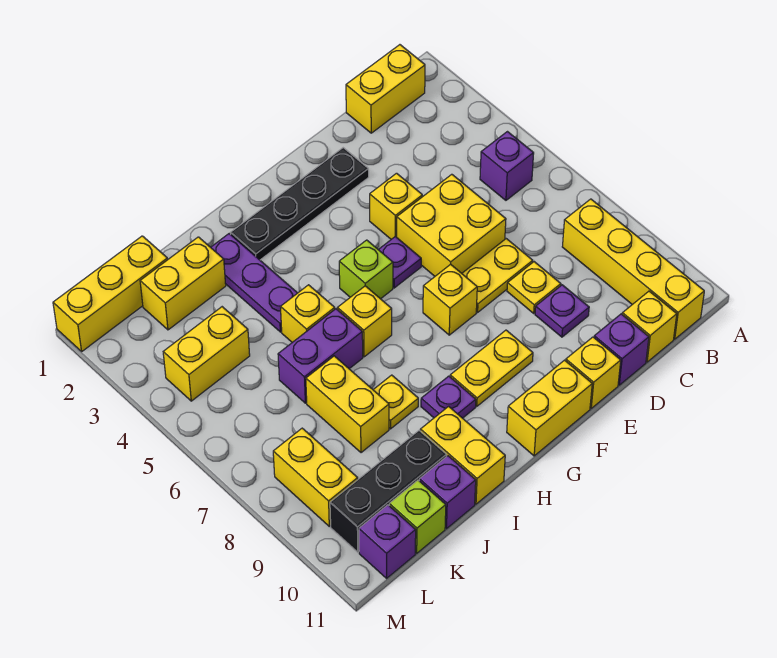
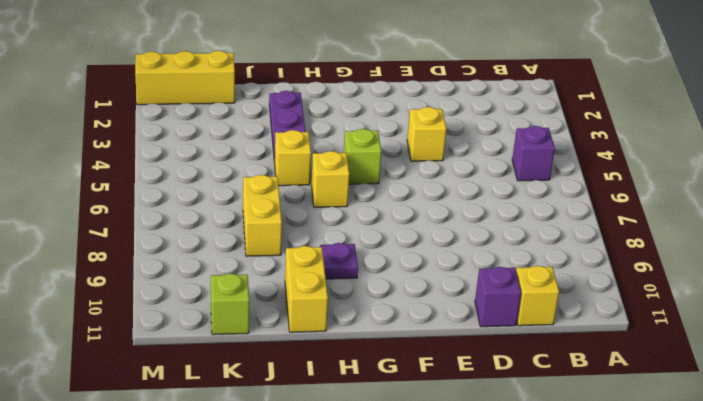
none -> yellow brick B1:C1 level 1
none -> yellow brick B8:B11 level 1
none -> yellow brick D5:E6 level 1
none -> yellow plate D7:E7 level 1

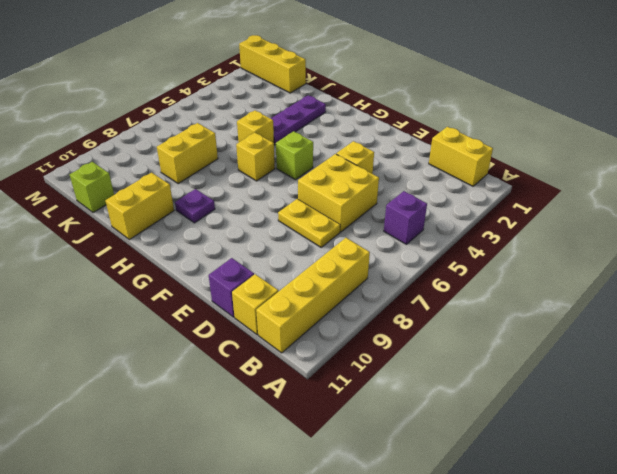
none -> yellow plate D8 level 1
none -> purple plate D9 level 1
none -> black plate E2:H2 level 1
none -> yellow brick E11 level 1

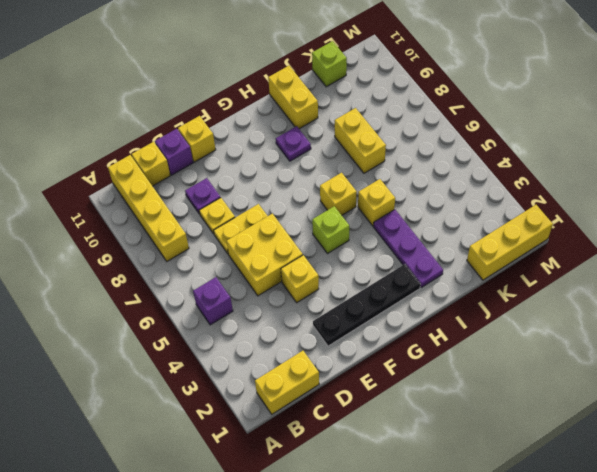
none -> purple plate F5 level 1
none -> yellow brick F7 level 1
none -> yellow plate F9:G9 level 1
none -> yellow brick F11:G11 level 1

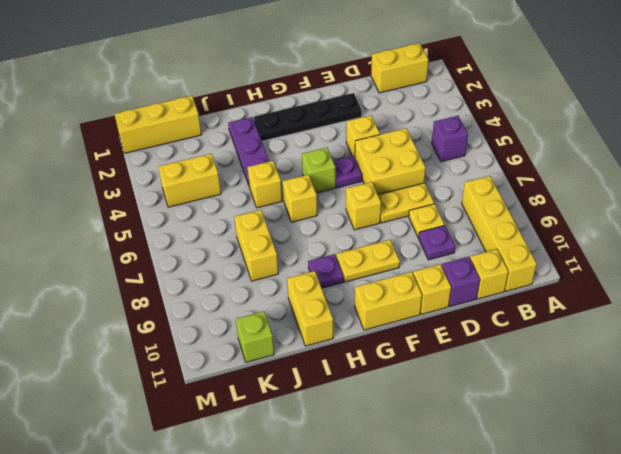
none -> purple brick I6:J6 level 1
none -> yellow plate I8 level 1
none -> yellow brick J2:K2 level 1
none -> black brick J10:L10 level 1

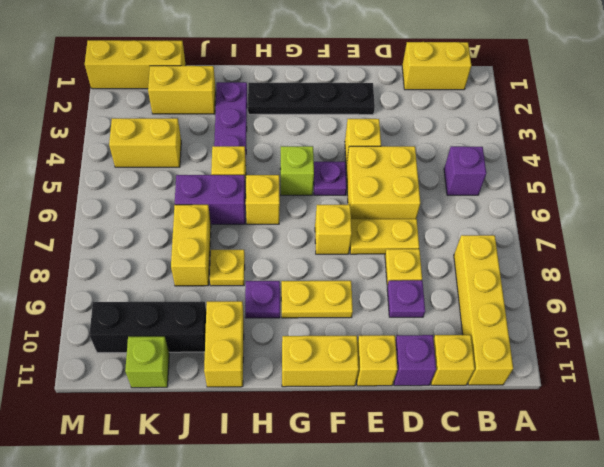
none -> purple brick J11 level 1
none -> yellow brick L8:L9 level 1
none -> purple brick L11 level 1

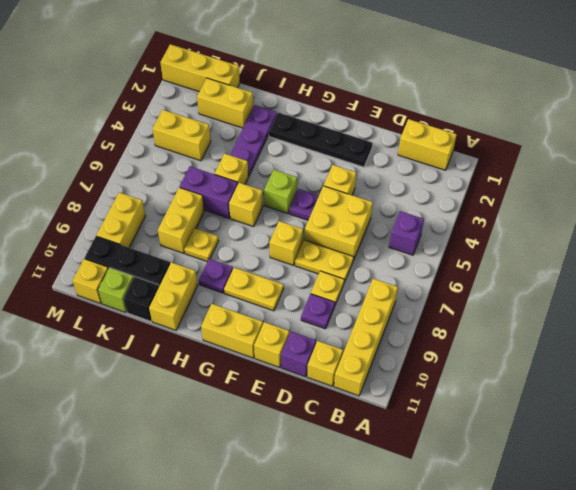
black brick J11 level 1 -> purple brick J11 level 1
yellow brick L11 level 1 -> purple brick L11 level 1

